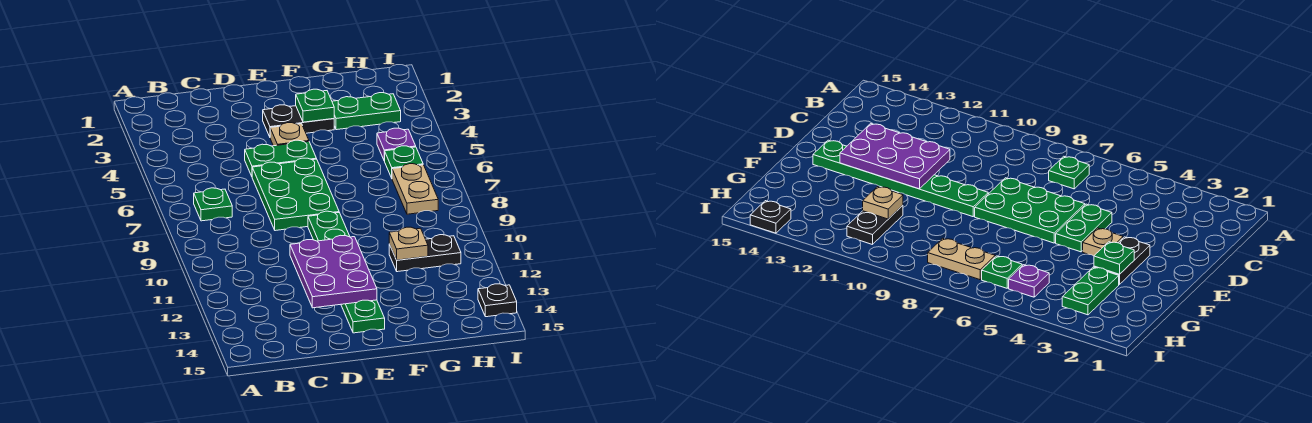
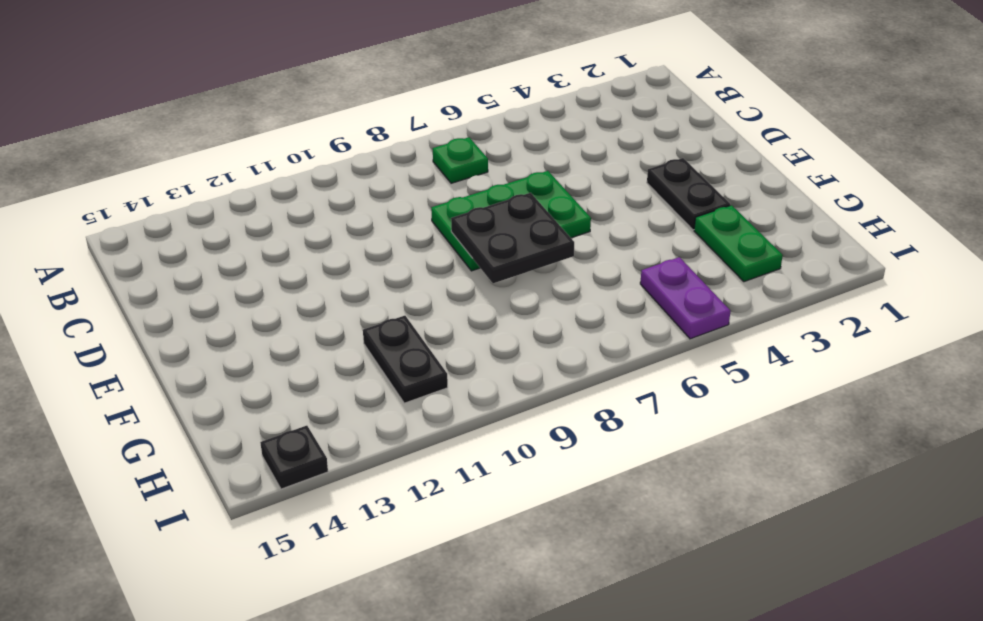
black plate E7:F8 level 2 -> none
purple plate H5:I5 level 1 -> purple plate H5 level 1
none -> green plate D5:E5 level 1
none -> tan plate E4 level 1
none -> green plate E9:E14 level 1

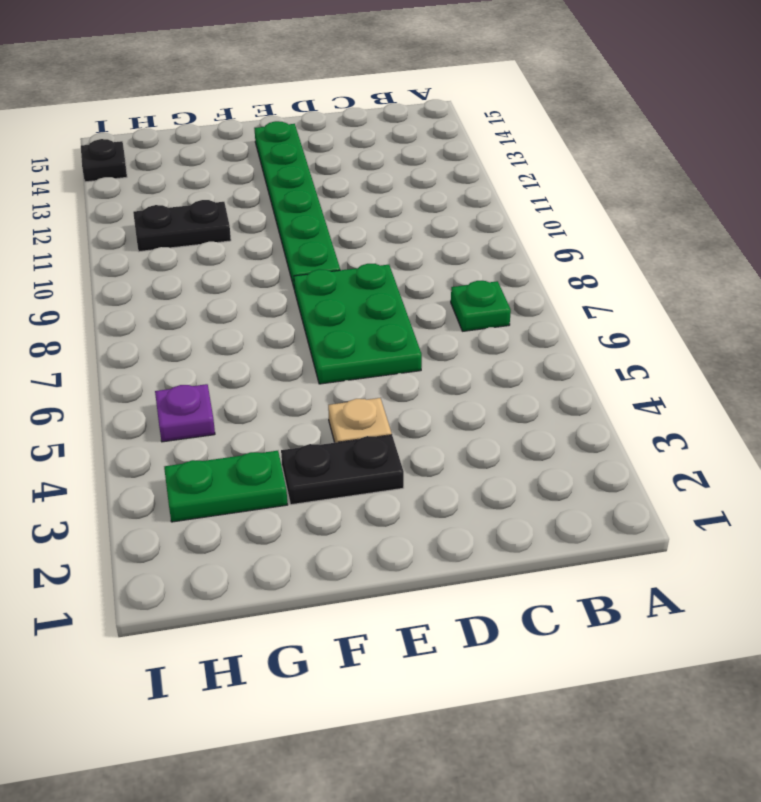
none -> green plate D5:E5 level 1
none -> green plate H6 level 1
none -> tan plate H7:H8 level 1

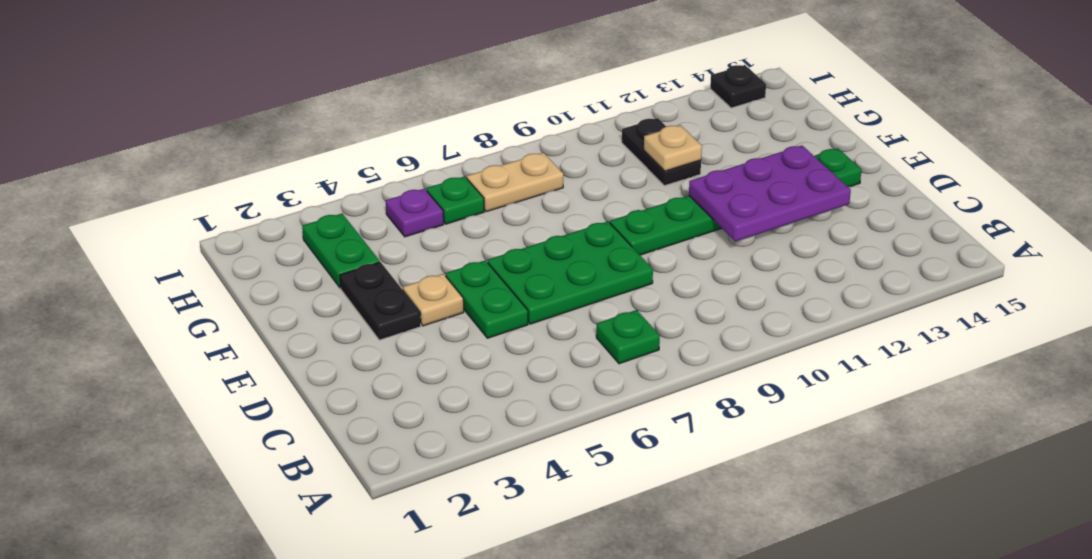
none -> green plate F3 level 2

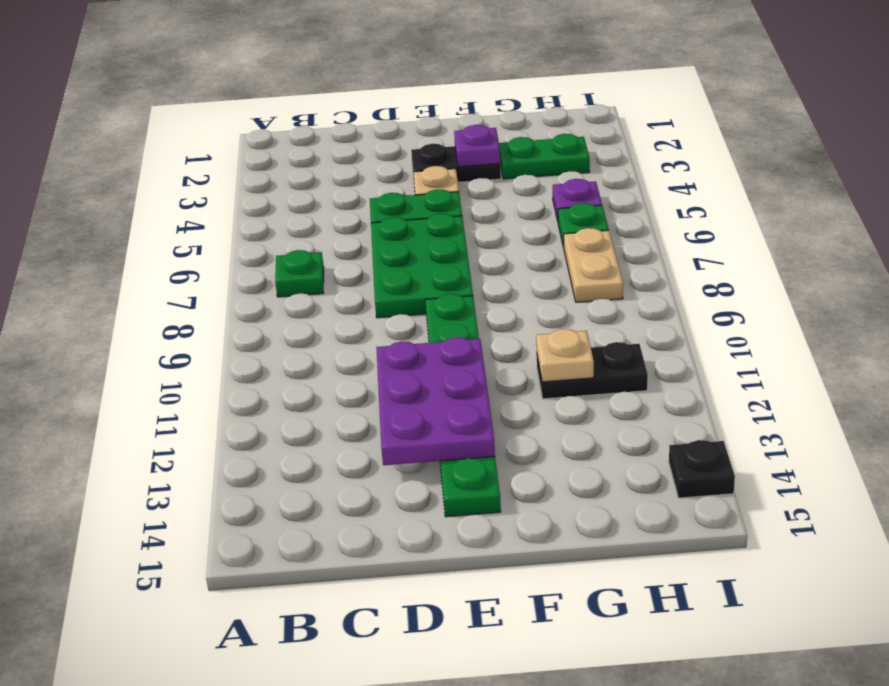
purple plate F3 level 2 -> green plate F3 level 2

